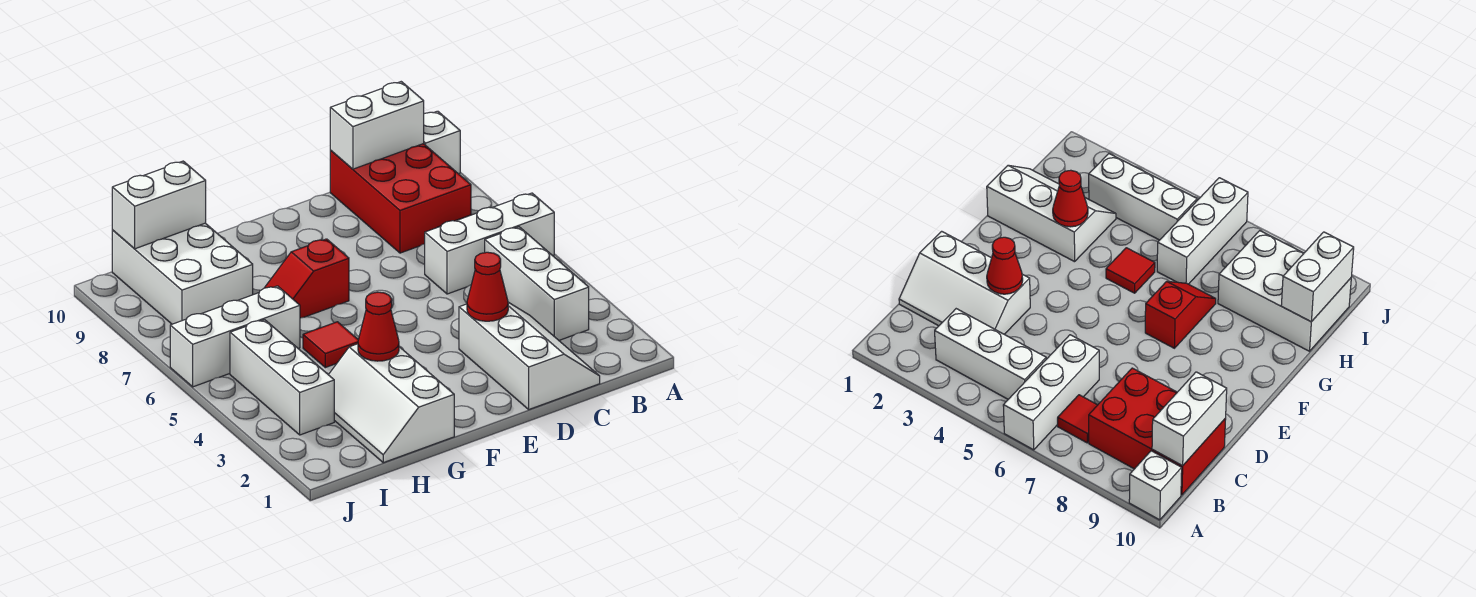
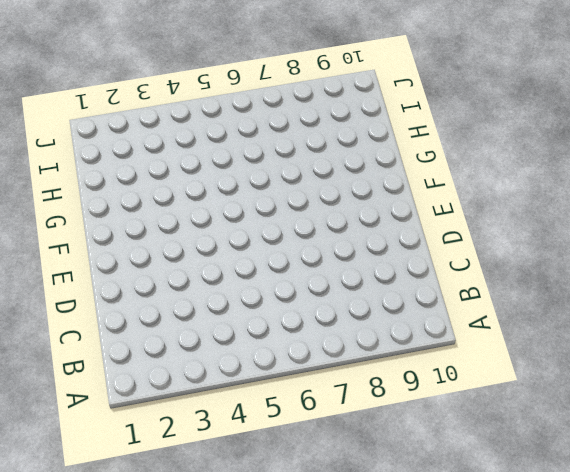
none -> white brick A6:C6 level 1
none -> white brick A10 level 1
none -> white brick B3:B5 level 1

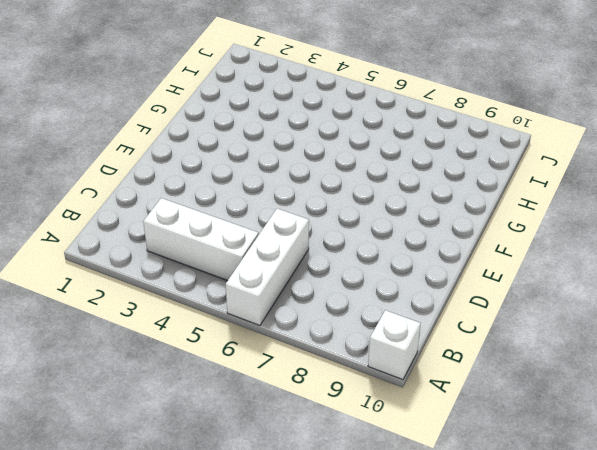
none -> red tile B7 level 1
none -> red brick B8:C10 level 1
none -> white slope C1:D3 level 1 top D

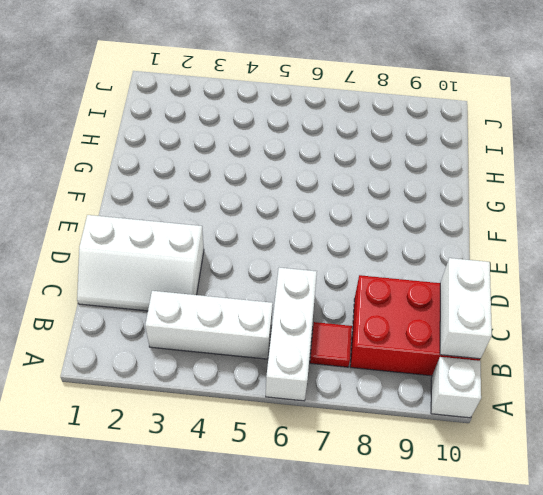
none -> red slope F7:G7 level 1 top F
none -> white slope G1:H3 level 1 top G
none -> red tile G5 level 1

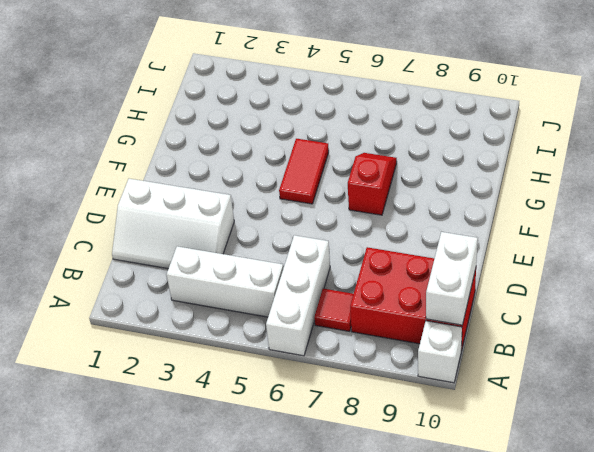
red tile F5:G5 level 1 -> red tile G5 level 1
none -> white slope G1:H3 level 1 top G
none -> white brick H6:J6 level 1
none -> white brick H8:I10 level 1

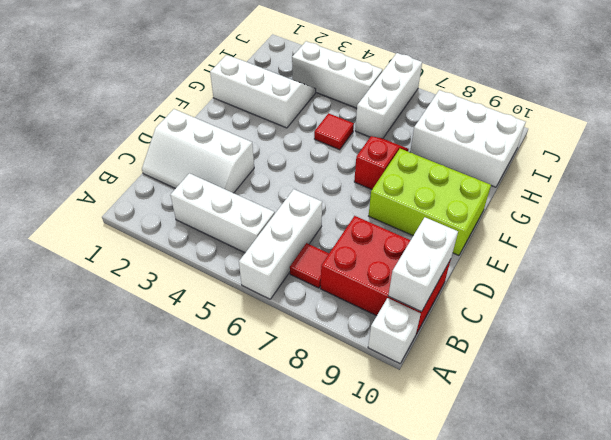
lime brick E8:F10 level 1 -> none
none -> red cone D3 level 2
none -> red cone G3 level 2
none -> white brick H10:I10 level 2

